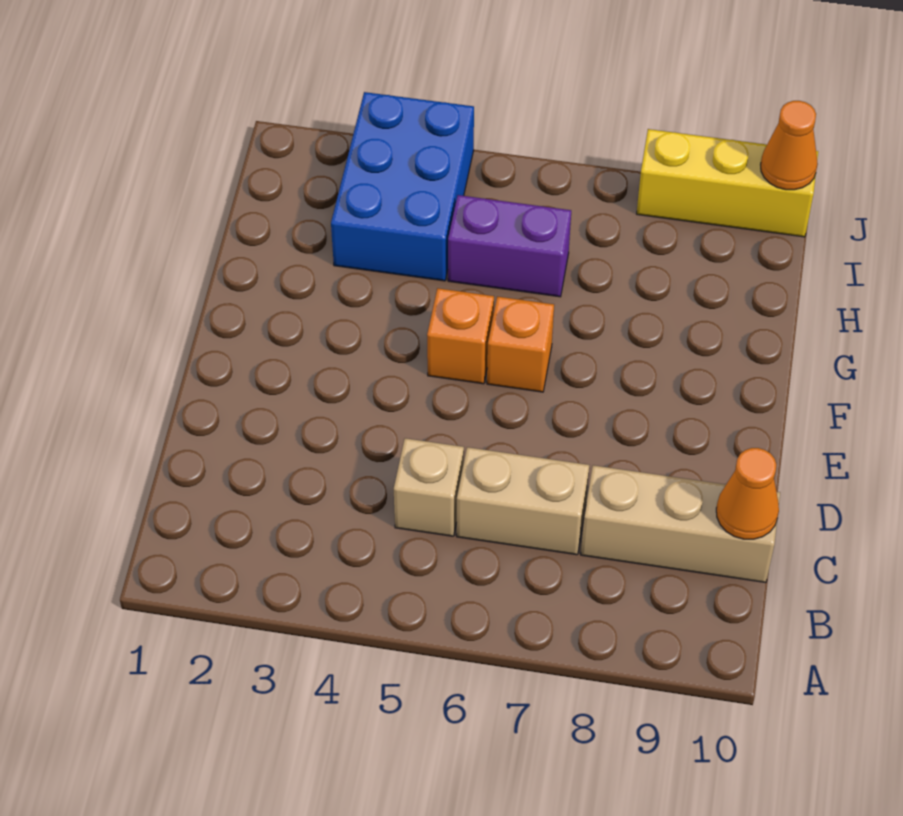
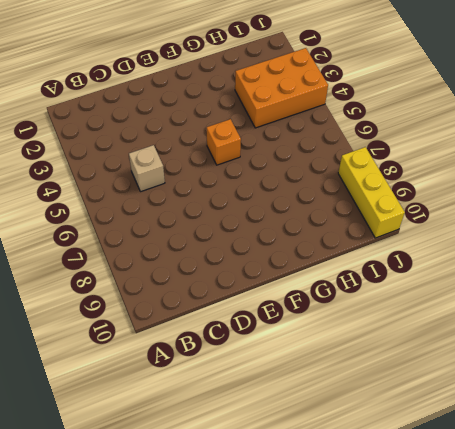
orange brick H3:J4 level 1 -> blue brick H3:J4 level 1
none -> tan brick C6:C7 level 1
none -> tan brick C8:C10 level 1

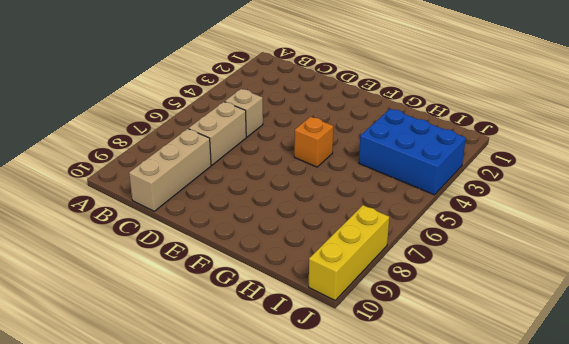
none -> orange brick F6 level 1
none -> purple brick H5:H6 level 1

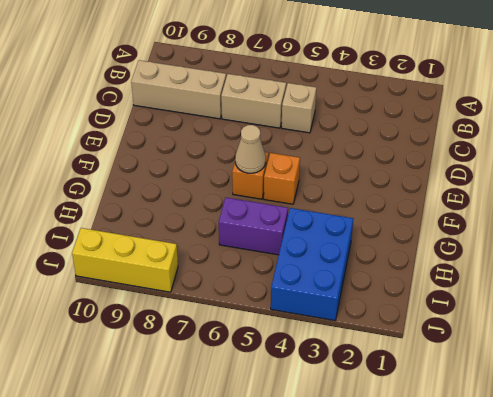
tan cone F6 level 2 -> none
none -> orange cone C10 level 2
none -> orange cone J10 level 2

